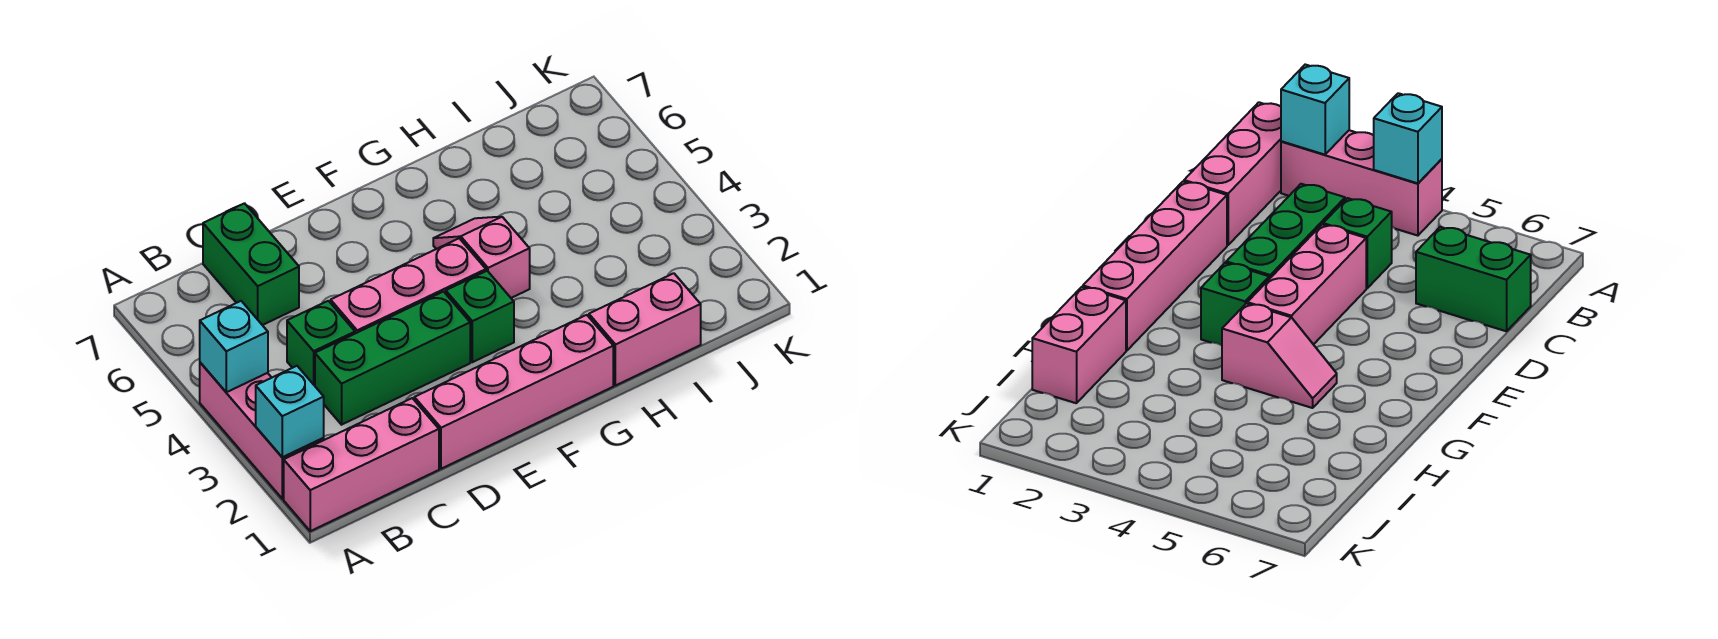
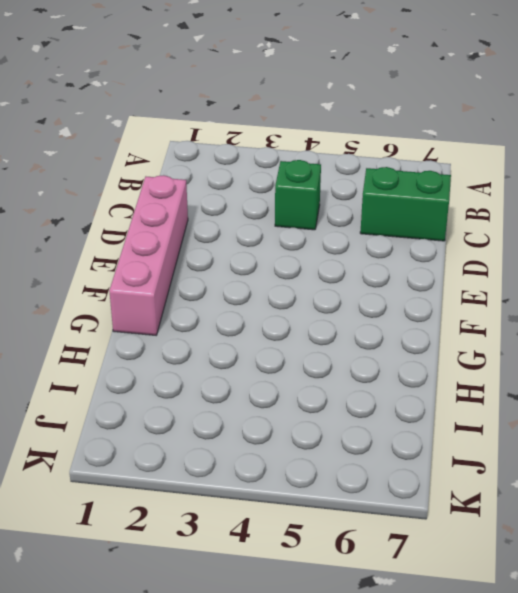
none -> pink brick A1:C1 level 1
none -> pink brick A2:A4 level 1
none -> green brick C3:E3 level 1

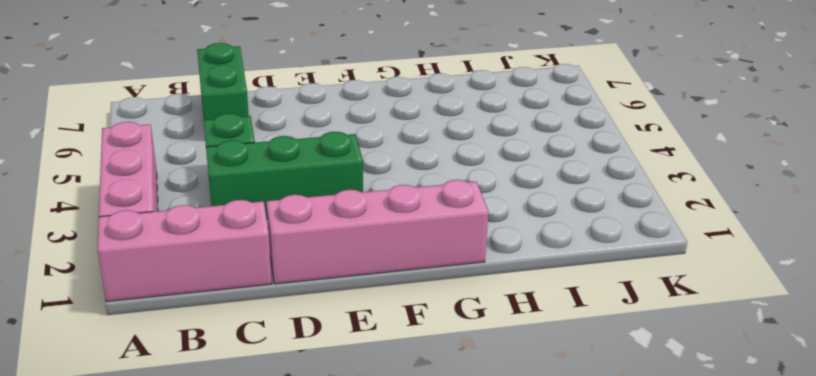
none -> pink brick D4:F4 level 1
none -> green brick F3 level 1
none -> pink slope G4:G5 level 1 top 4

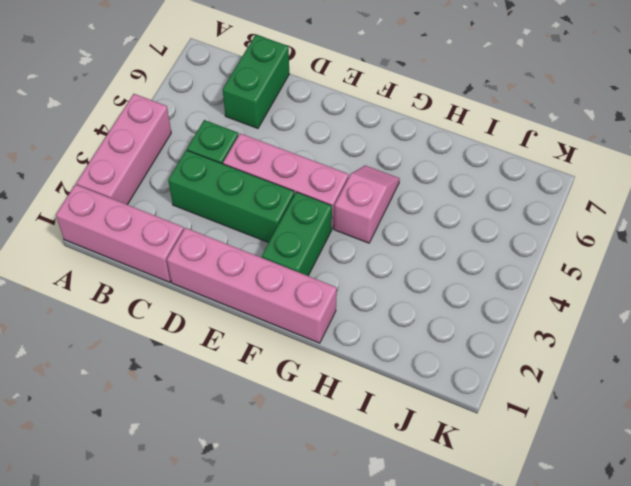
green brick F2:F3 level 1 -> green brick F3 level 1
none -> pink brick H1:I1 level 1
none -> cyan brick A2 level 2
none -> cyan brick A4 level 2

